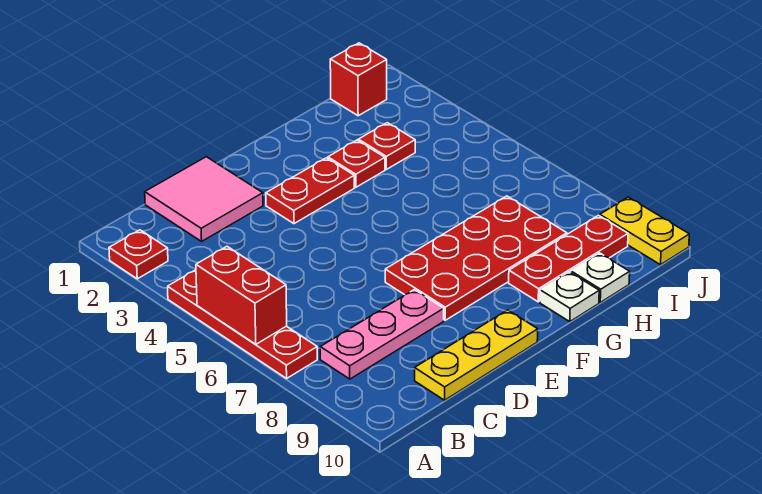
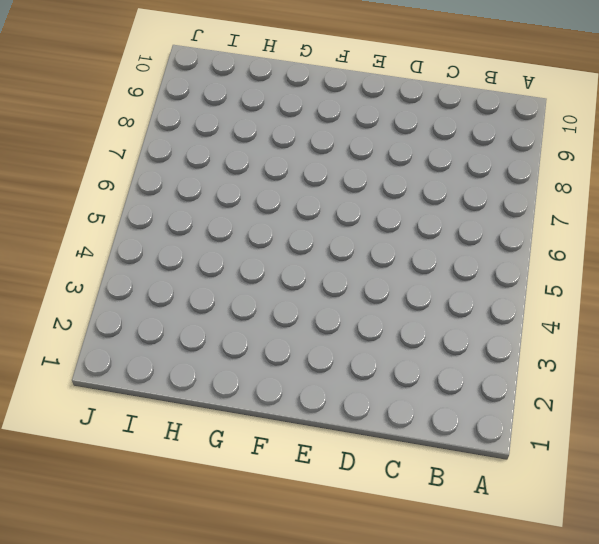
none -> red plate A2 level 1
none -> red plate A4:A7 level 1
none -> pink plate B8:D8 level 1

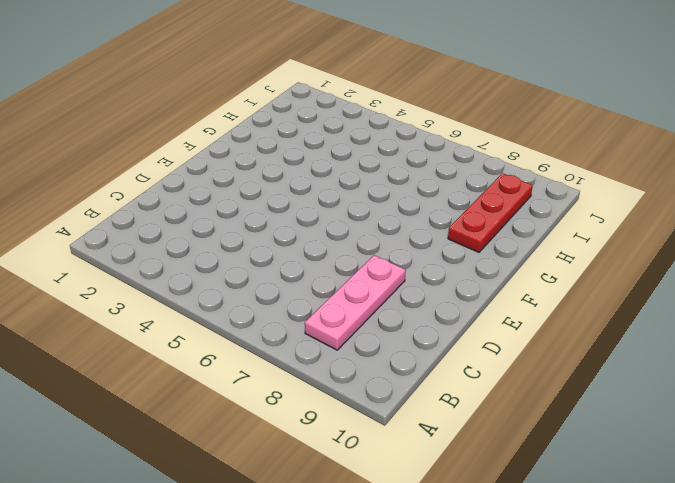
none -> red plate A2 level 1
none -> red plate A4:A7 level 1
none -> pink tile C1:D2 level 1

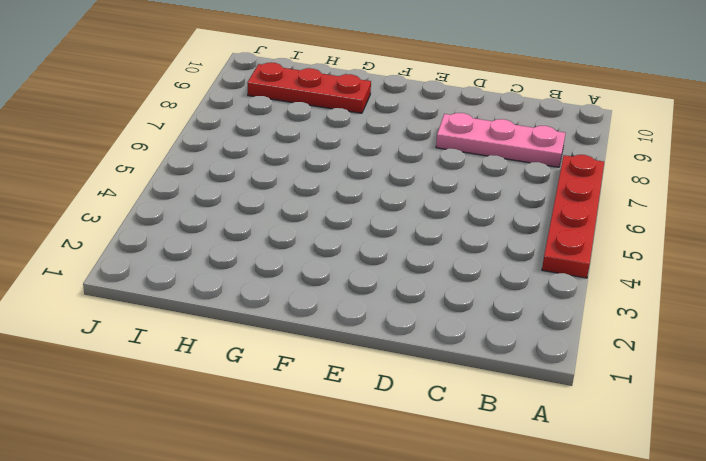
none -> red plate A2 level 1
none -> pink tile C1:D2 level 1
none -> yellow plate C10:E10 level 1

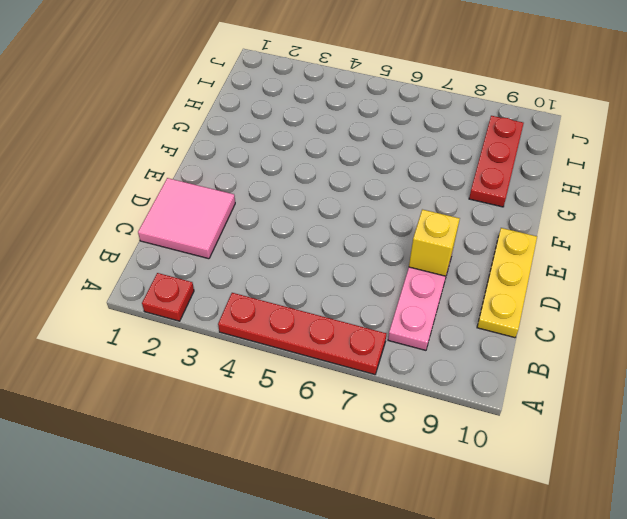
yellow brick D8 level 2 -> none
none -> red plate E3:F3 level 1
none -> red plate E7:H8 level 1
none -> red plate G3 level 1

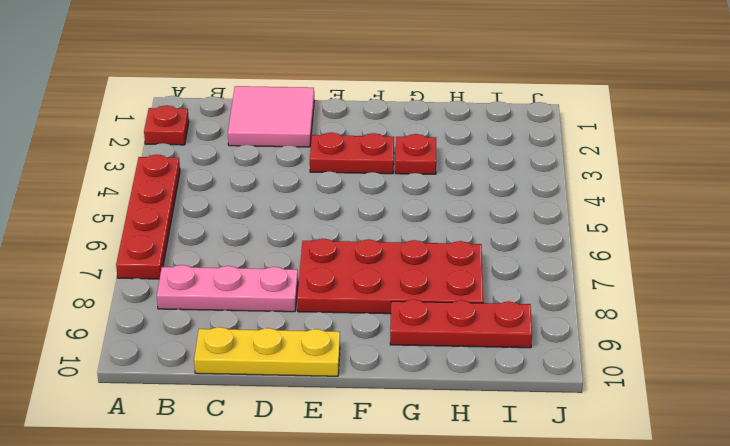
none -> white plate G10 level 1
none -> red plate H3 level 1
none -> white plate H10 level 1

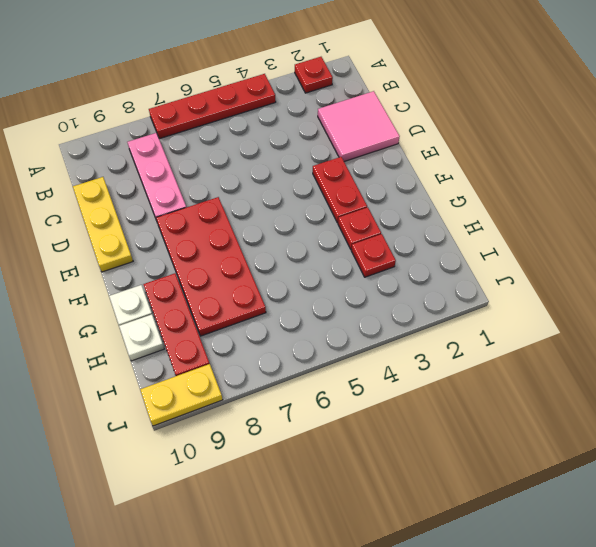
none -> red brick I1 level 1
none -> red brick A5:A6 level 2

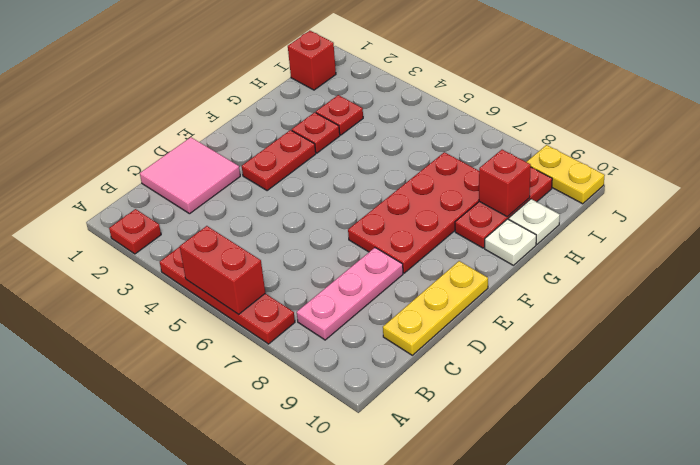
red brick H9 level 2 -> none

